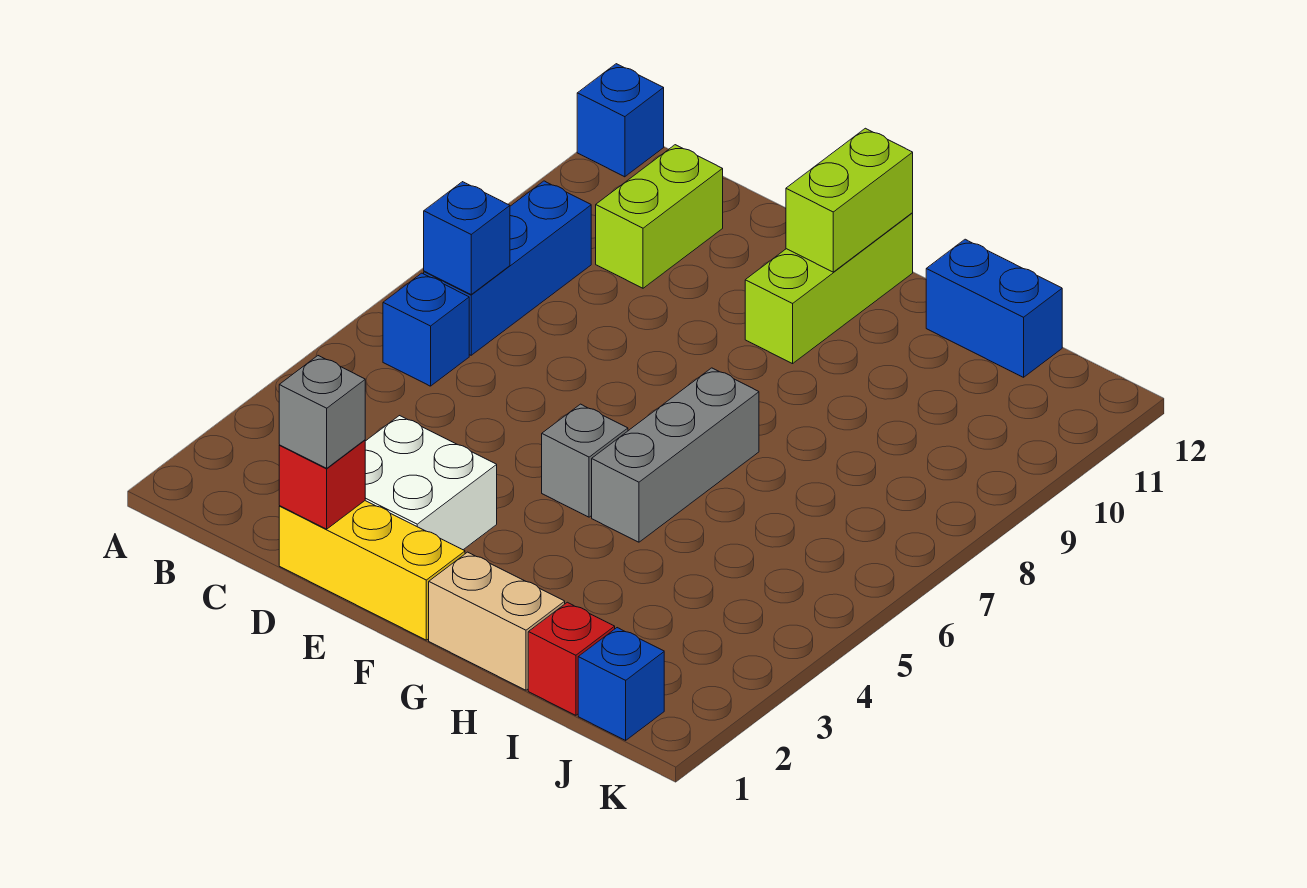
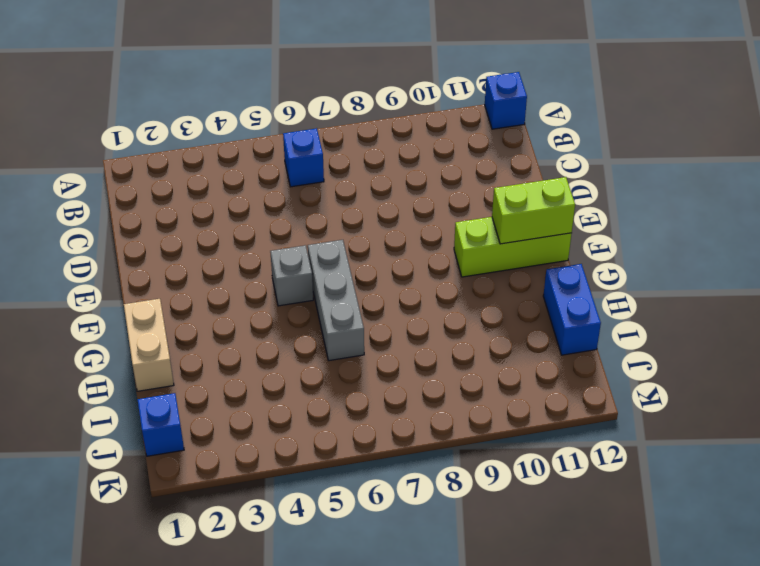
grey brick F6:H6 level 1 -> grey brick G5:G7 level 1
none -> blue brick B7:B9 level 1
none -> lime brick C10:C11 level 1
none -> yellow brick D1:F1 level 1

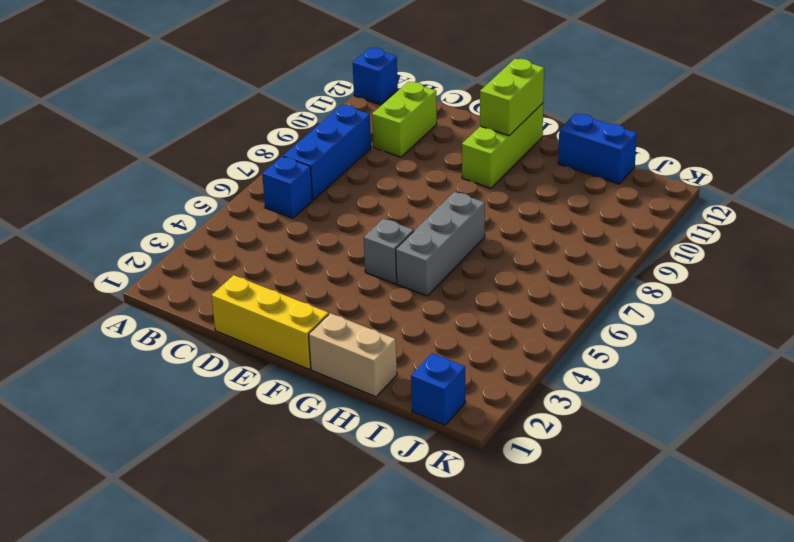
none -> white brick D2:E3 level 1
none -> red brick I1 level 1
none -> blue brick B7 level 2

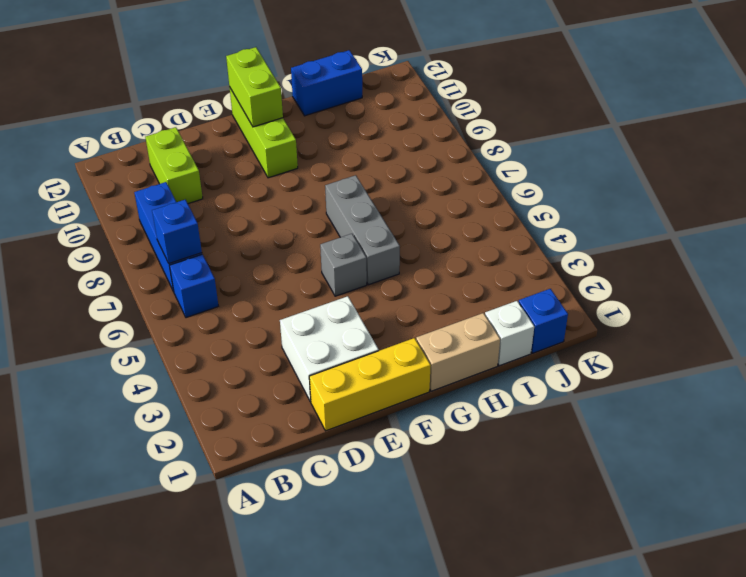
white brick I1 level 1 -> red brick I1 level 1
none -> blue brick A12 level 1
none -> red brick D1 level 2
none -> grey brick D1 level 3

